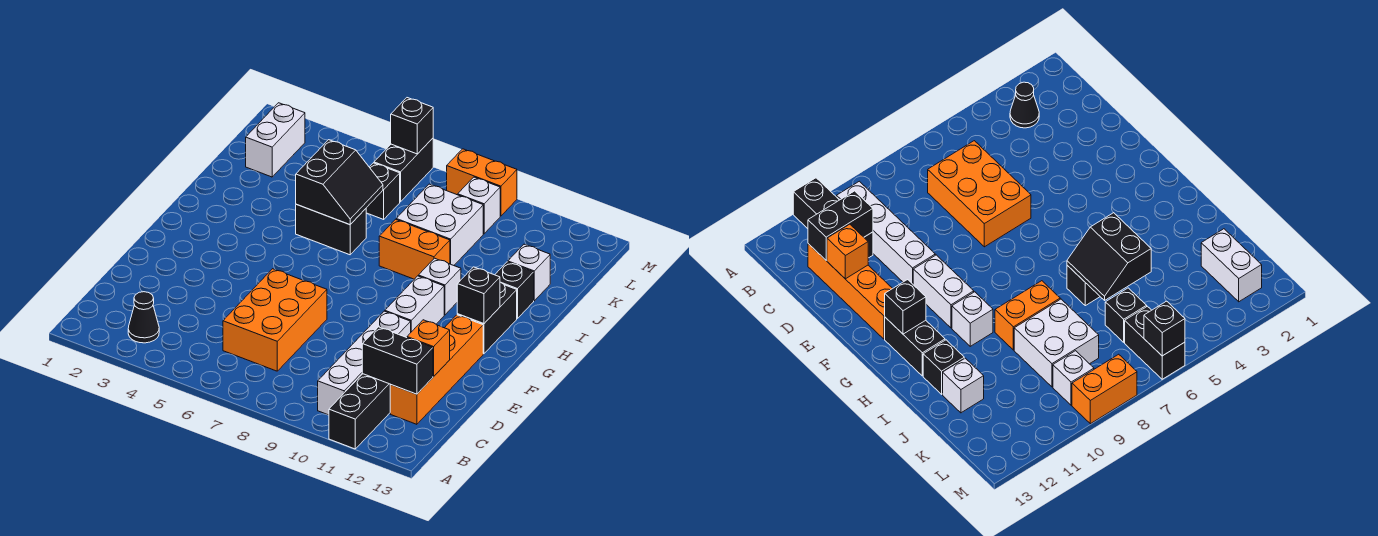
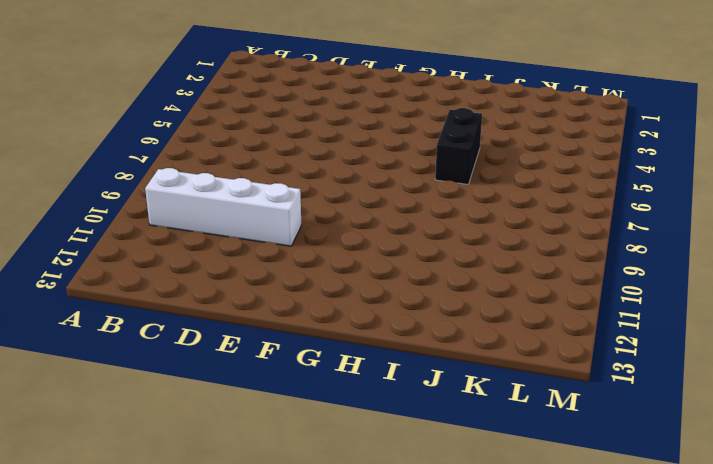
none -> black brick A11:C11 level 1
none -> black cone B3 level 1
none -> orange brick C6:E7 level 1

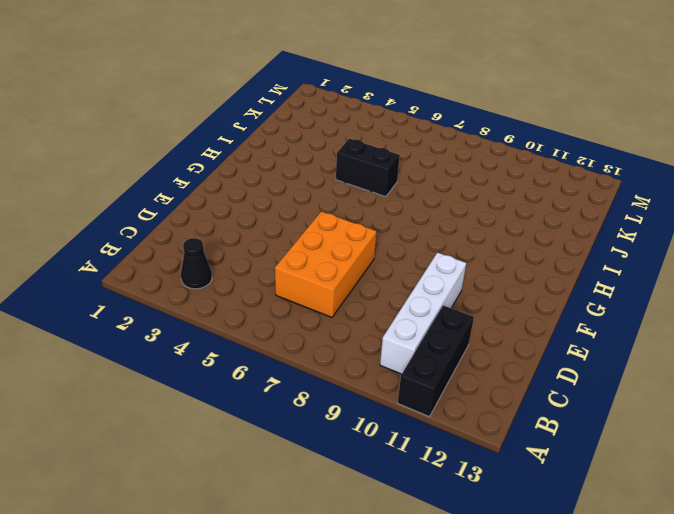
none -> orange brick C12:F12 level 1
none -> white brick F10:G10 level 1
none -> black brick G12:H12 level 1

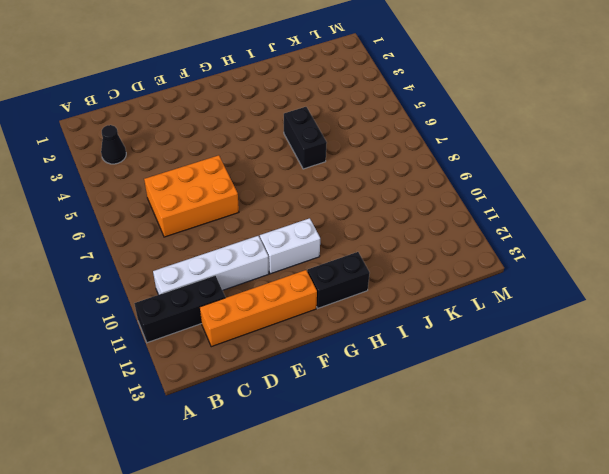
none -> white brick H10 level 1
none -> orange brick I8:I9 level 1
none -> black brick I12 level 1

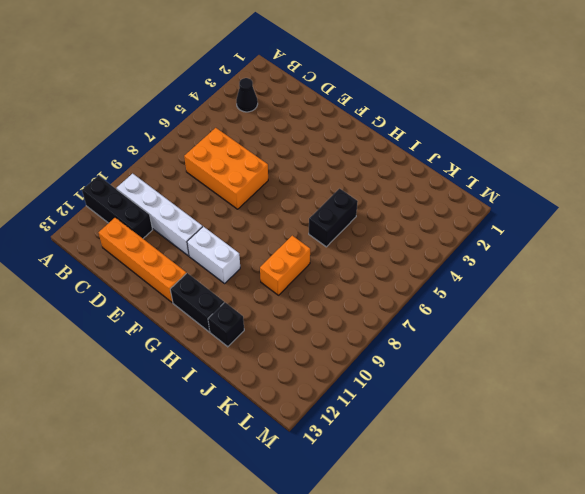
none -> white brick H10 level 1
none -> white brick J8:K9 level 1
none -> white brick J12 level 1

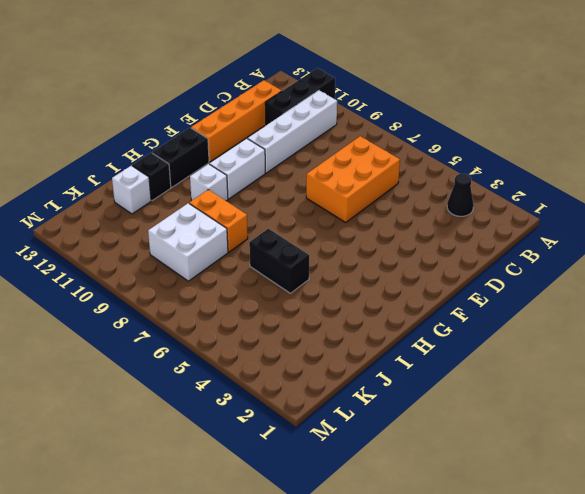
none -> white brick K2:L2 level 1
none -> black brick K6 level 1
none -> black brick L6:M6 level 1

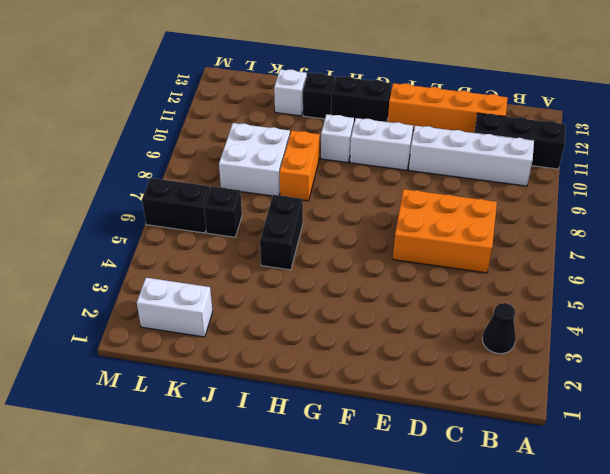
none -> white brick L9 level 1
none -> orange brick M8:M9 level 1
none -> black brick C11:C12 level 2

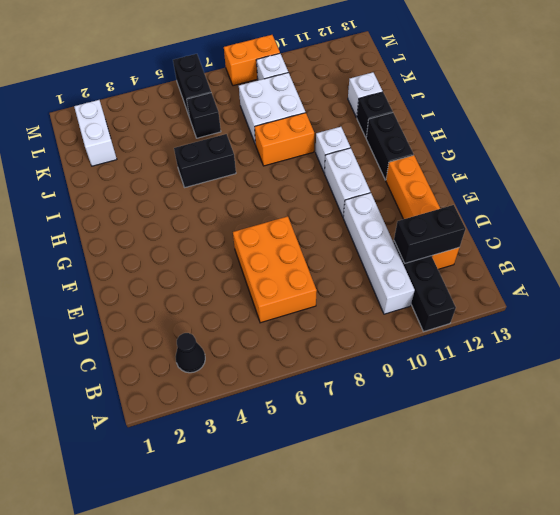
none -> orange brick D12 level 2
none -> black brick G12 level 2
none -> black slope I5:J6 level 2 top 5

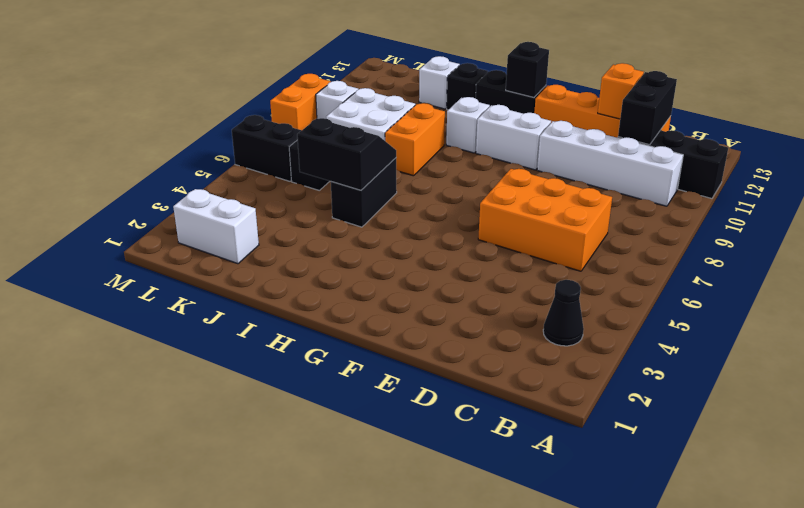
none -> black brick M6 level 2

